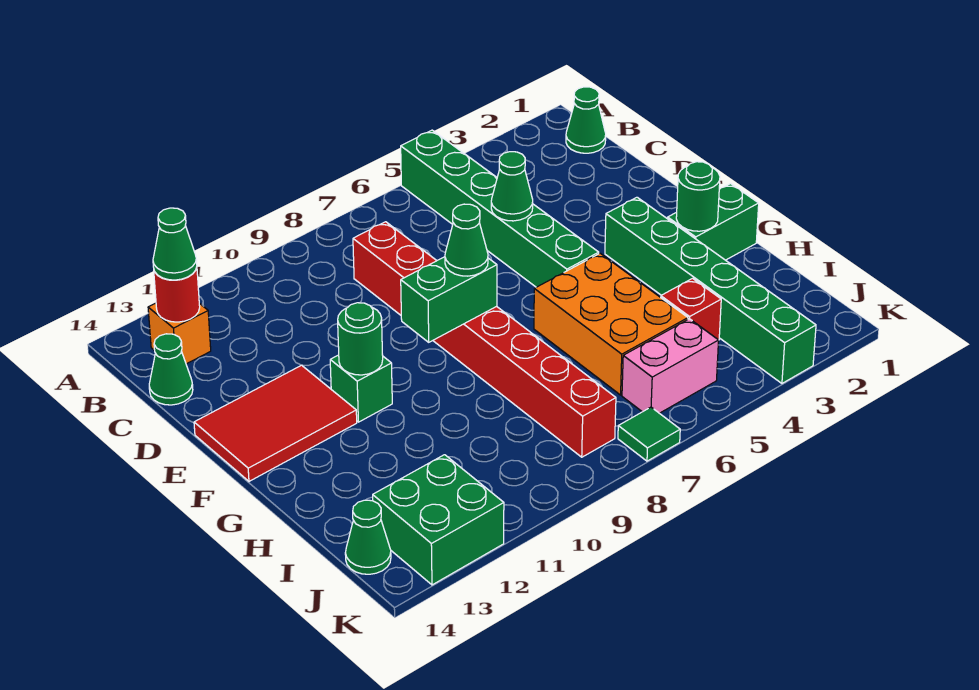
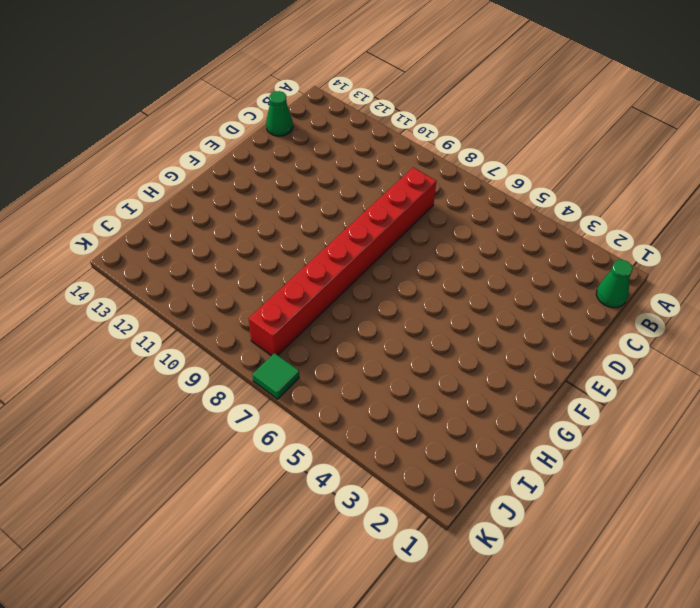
none -> green brick A5:F5 level 1
none -> orange brick B13 level 1
none -> red tile E12:F14 level 1

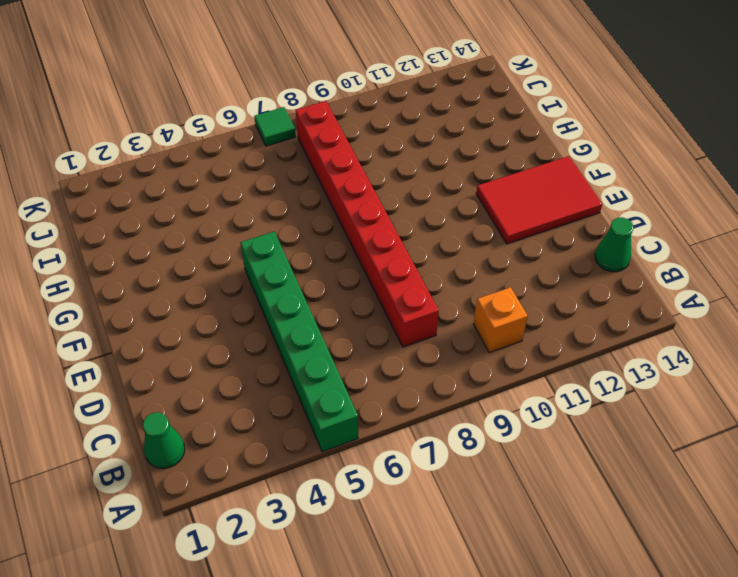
orange brick B10 level 1 -> orange brick B13 level 1
none -> green brick F3:K3 level 1
none -> green brick F11 level 1
none -> green brick G1:G2 level 1

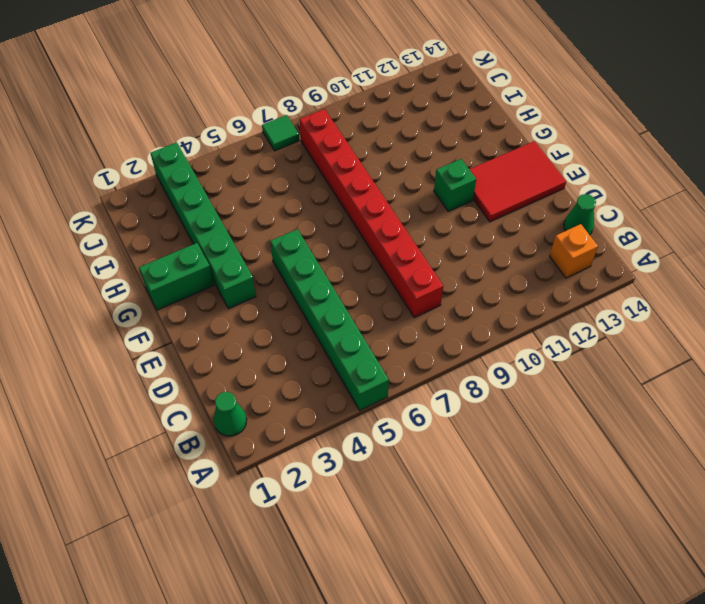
none -> orange brick G5:I6 level 1
none -> red brick I4 level 1
none -> pink brick J5:J6 level 1

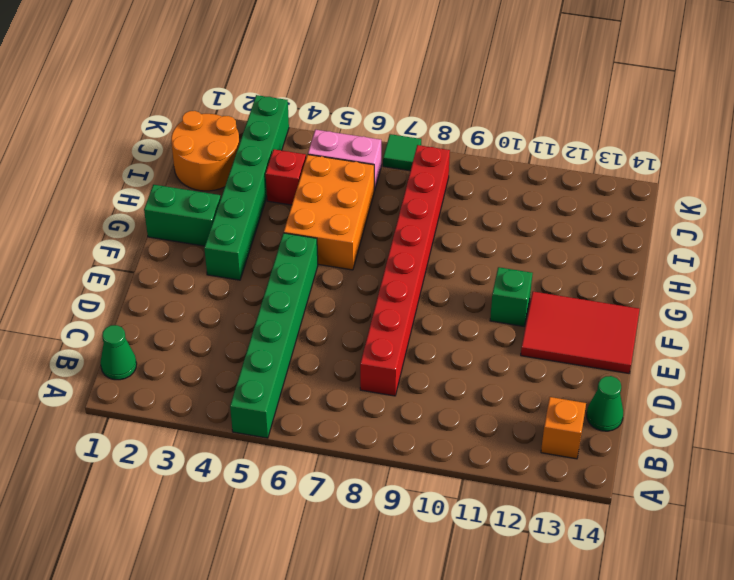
orange round brick I1:J2 level 1 -> none
none -> green brick J12:K13 level 1
none -> green cone J14 level 1
none -> red round brick B13 level 2

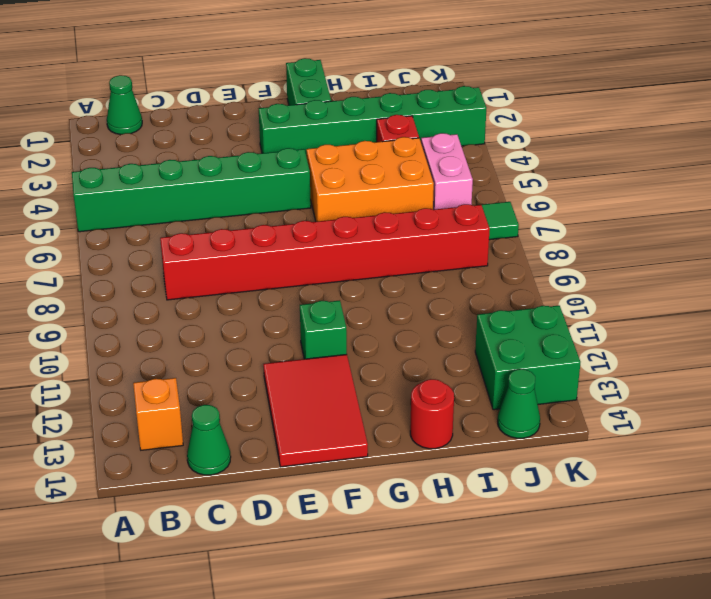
red round brick H14 level 1 -> red round brick B13 level 2
none -> green cone D5 level 2
none -> green brick F8:F9 level 2
none -> green round brick F11 level 2

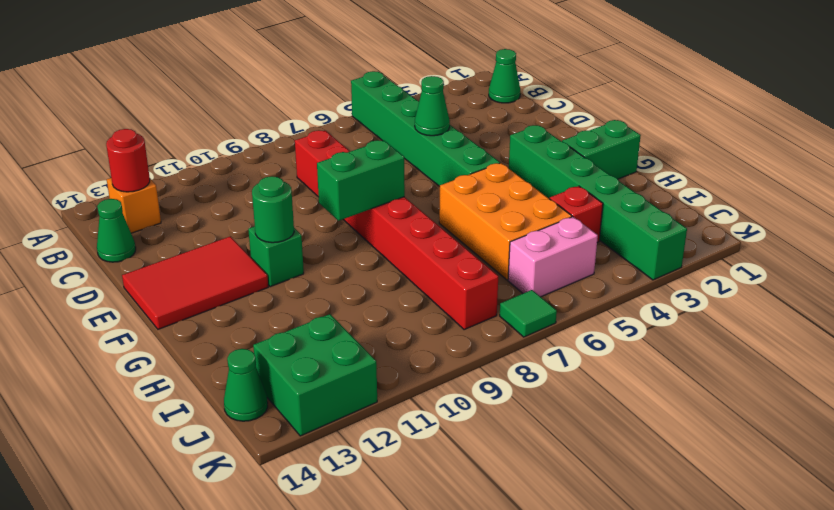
none -> green round brick G2 level 2
none -> green cone B13 level 3
none -> green cone F8 level 3

